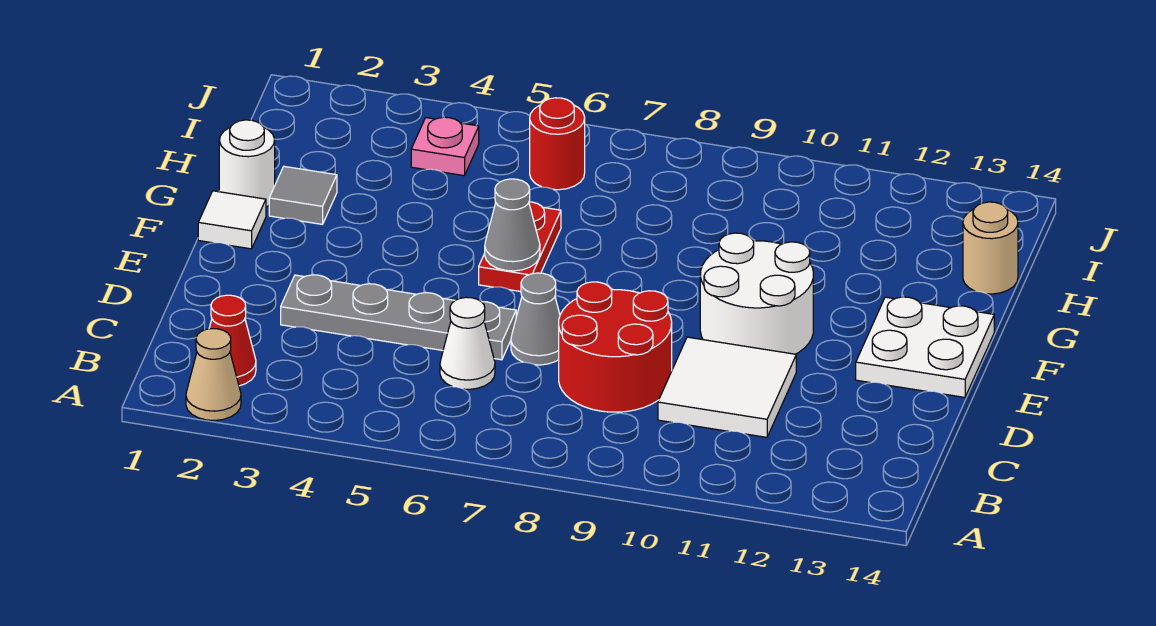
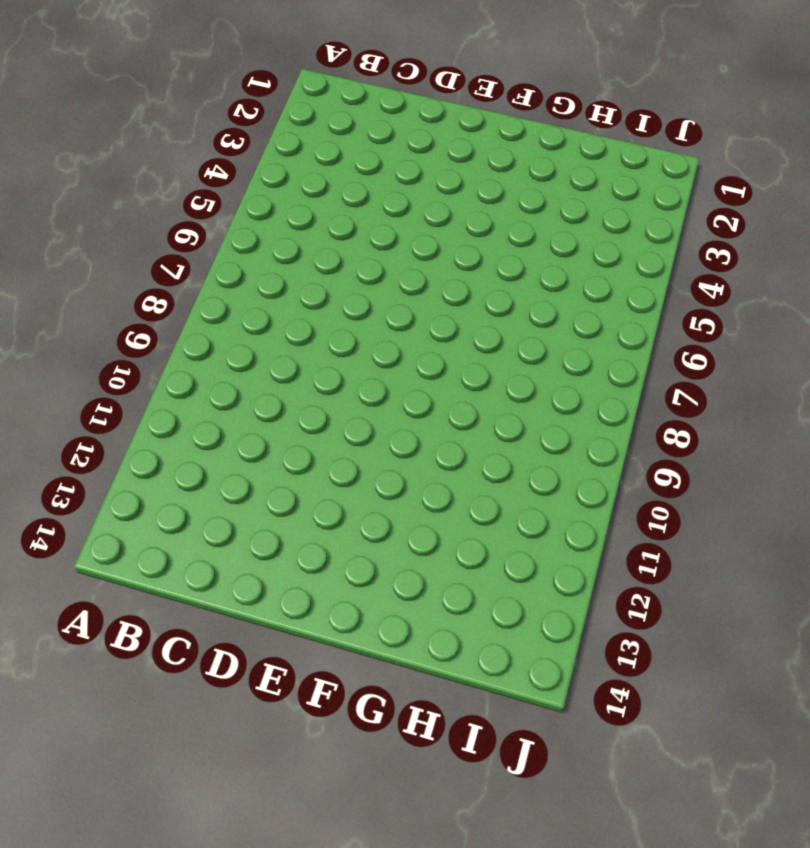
none -> tan cone A2 level 1
none -> red cone B2 level 1
none -> white cone C6 level 1

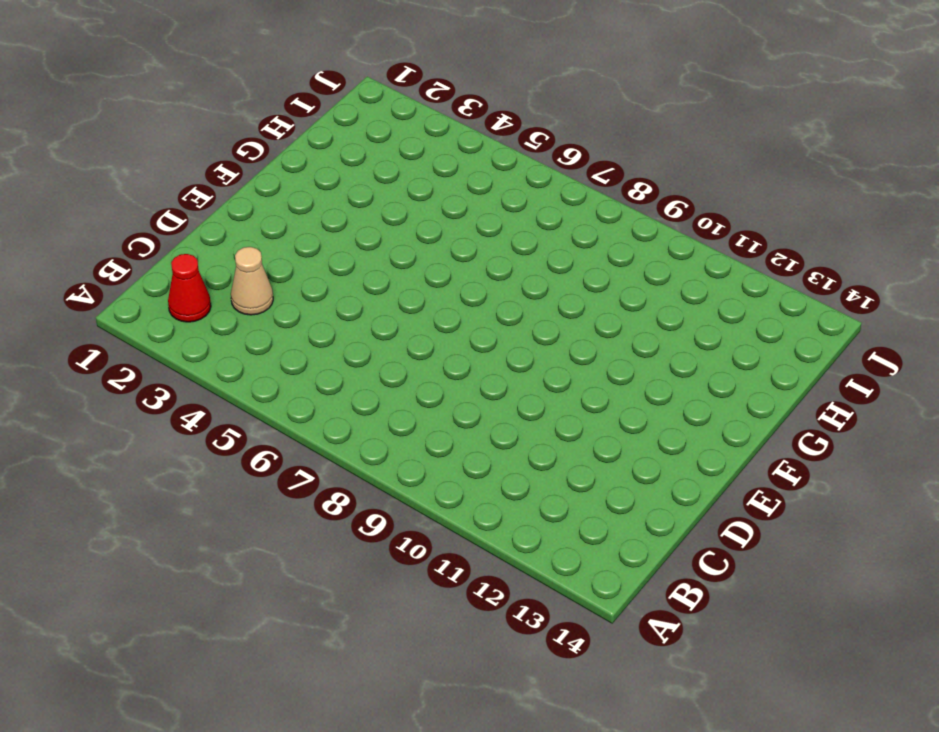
tan cone C3 level 1 -> tan cone A2 level 1
none -> white cone C6 level 1
none -> red round brick C8:D9 level 1
none -> white tile C10:D11 level 1

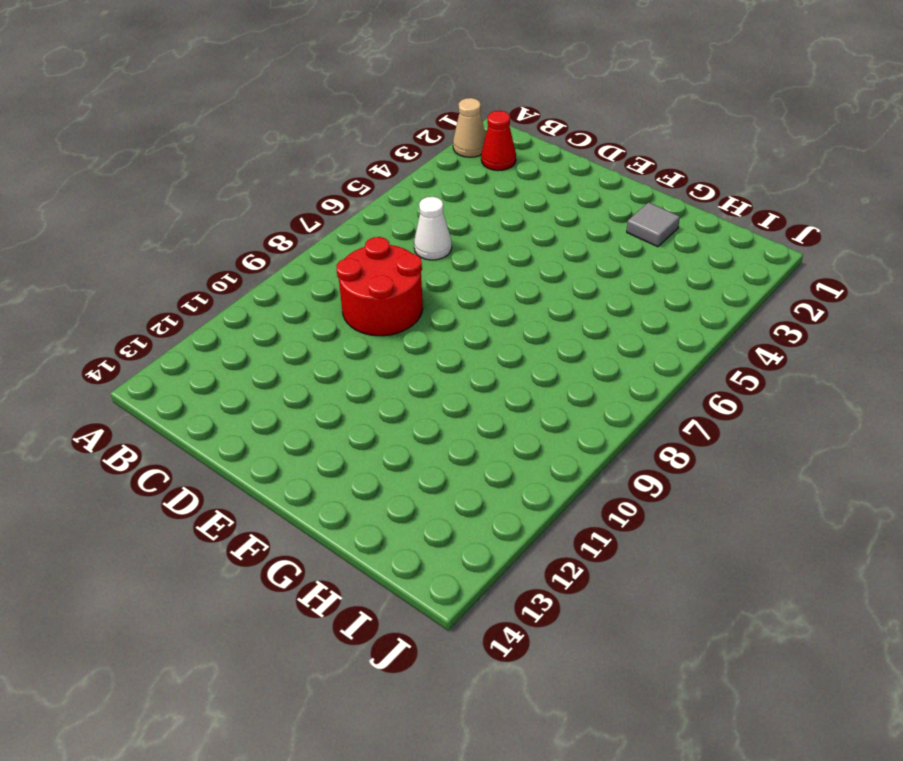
none -> white tile C10:D11 level 1
none -> grey plate D3:D6 level 1
none -> grey cone D7 level 1

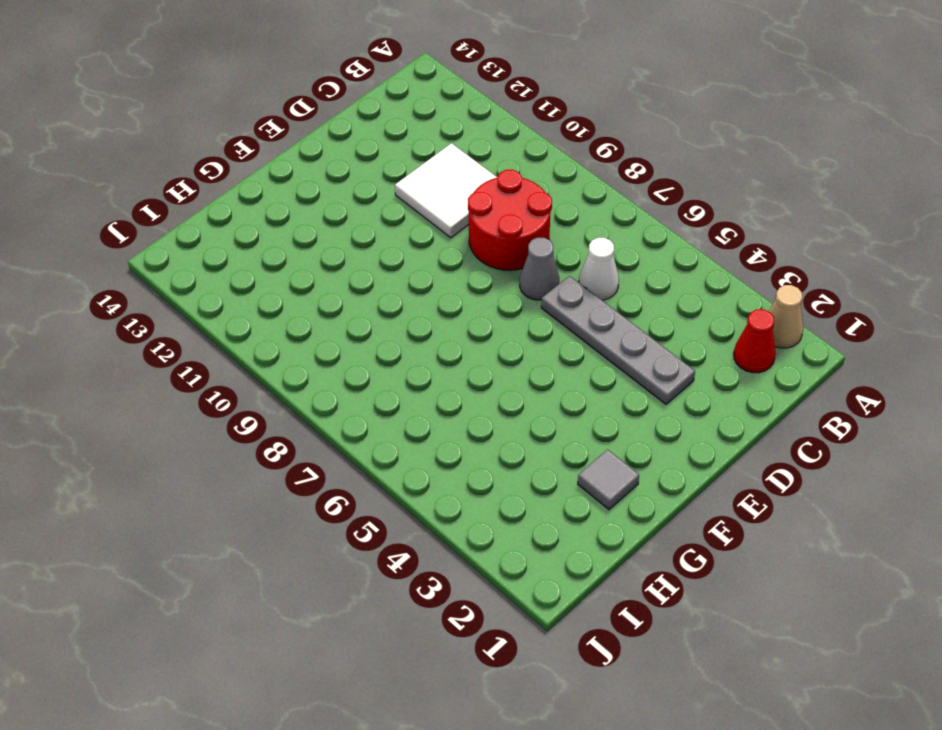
none -> white round brick E10:F11 level 1
none -> white plate E13:F14 level 1
none -> white tile F1 level 1

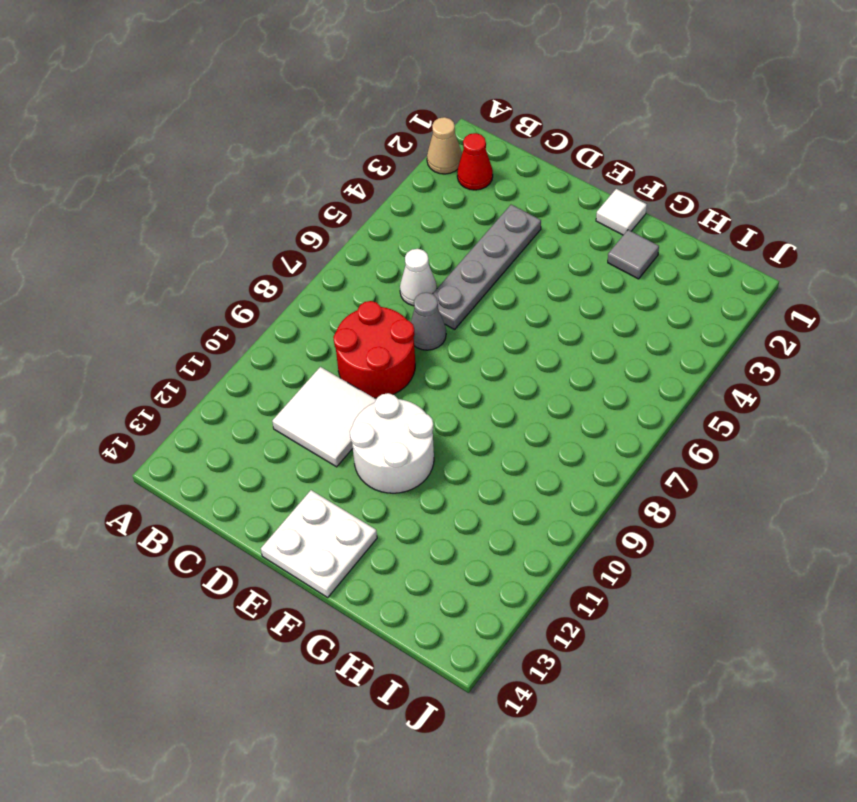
none -> red plate F6:G6 level 1
none -> white round brick G1 level 1
none -> tan round brick H14 level 1

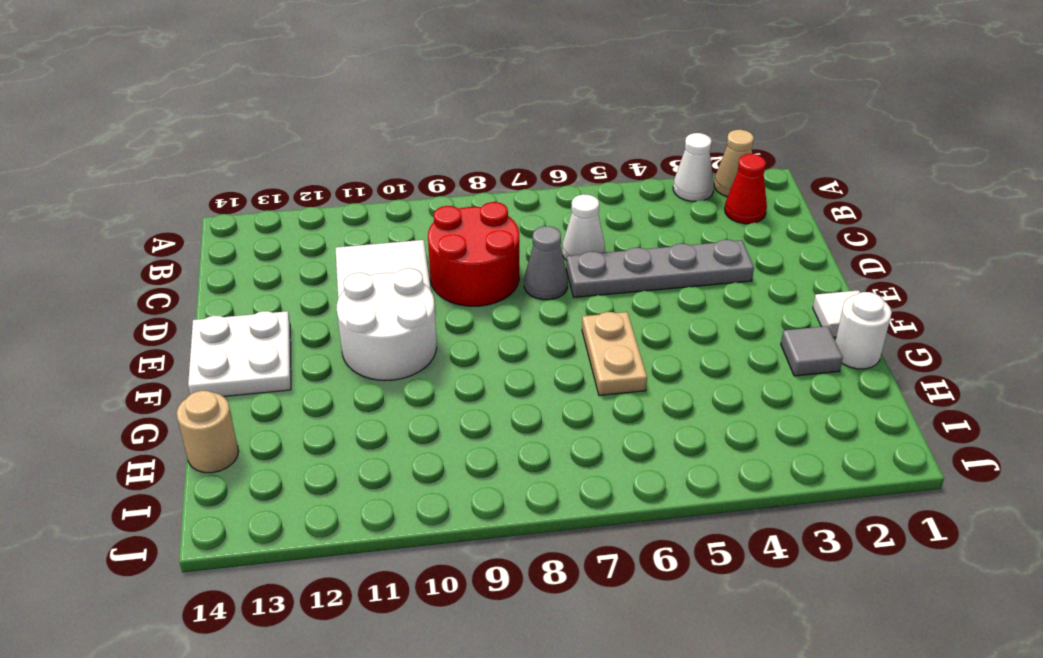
white cone A3 level 1 -> none
tan plate F6:G6 level 1 -> red plate F6:G6 level 1
none -> pink plate I4 level 1
none -> red round brick I6 level 1
none -> grey cone F6 level 2

